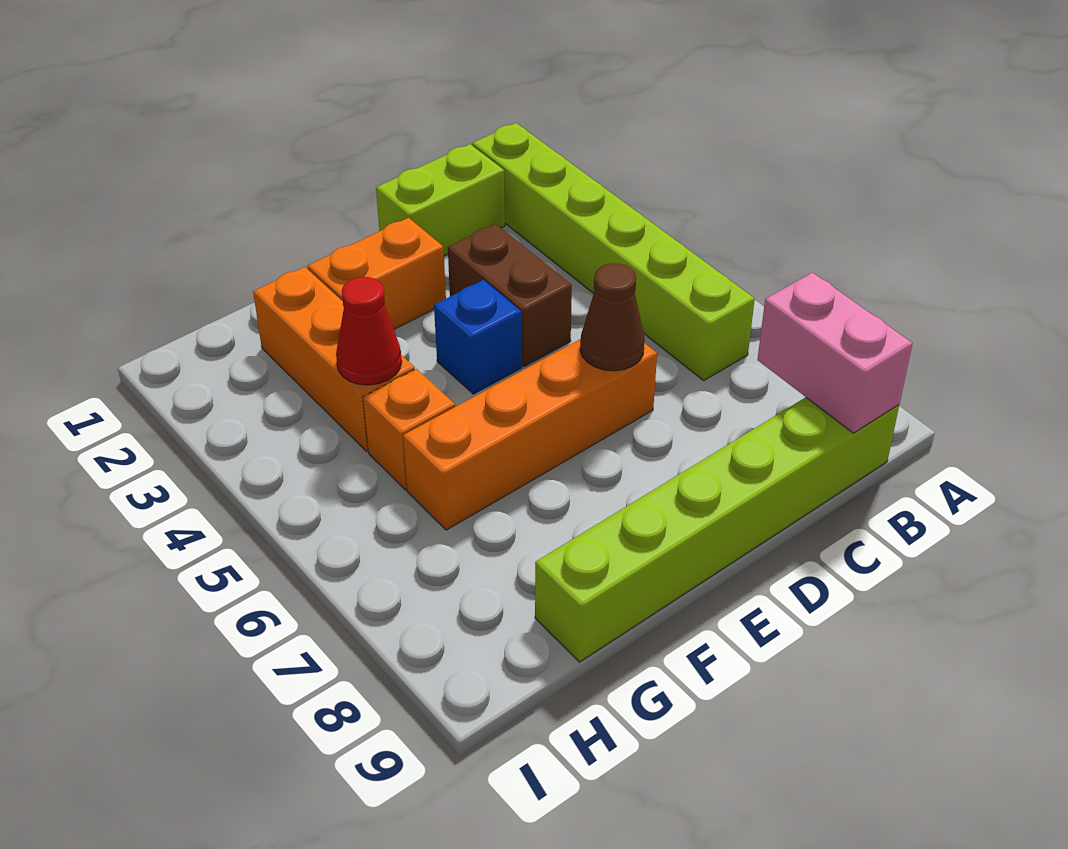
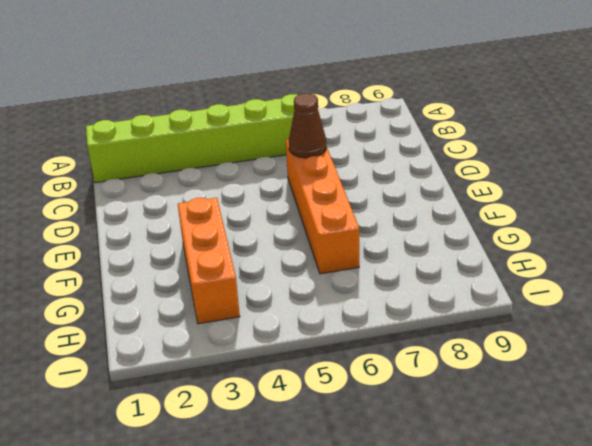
orange brick F3:H3 level 1 -> orange brick G2:G4 level 1
none -> lime brick B9:G9 level 1
none -> lime brick C1:D1 level 1
none -> brown brick D3:D4 level 1

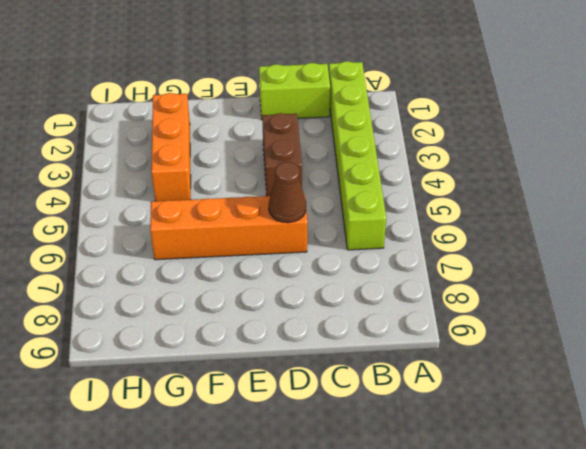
none -> lime brick B9:G9 level 1
none -> orange brick E2:F2 level 1
none -> blue brick E4 level 1

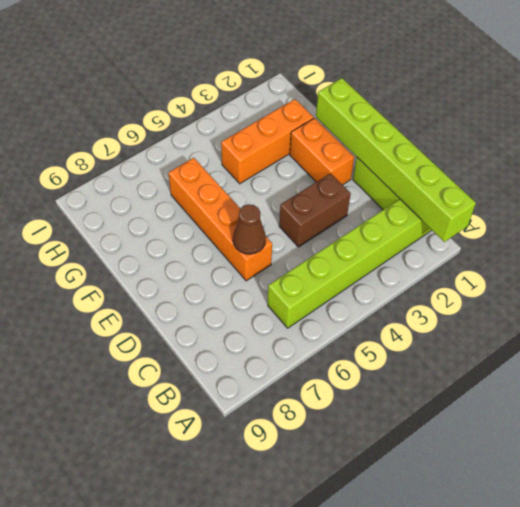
lime brick A1:F1 level 2 -> lime brick B9:G9 level 1
none -> blue brick E4 level 1
none -> orange brick G5 level 1
none -> pink brick B8:B9 level 2

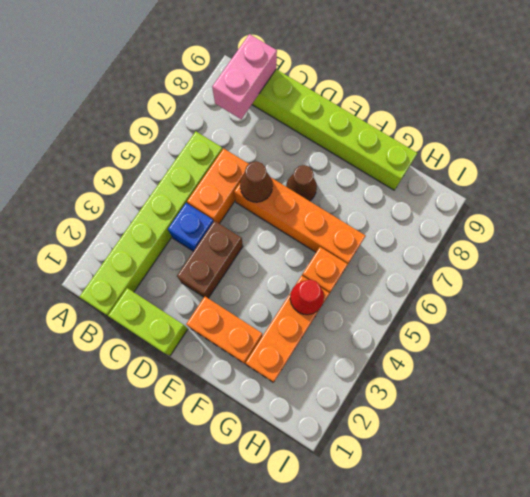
blue brick C4 level 1 -> blue brick E4 level 1
orange brick C5:C6 level 1 -> none
brown cone E7 level 1 -> none

